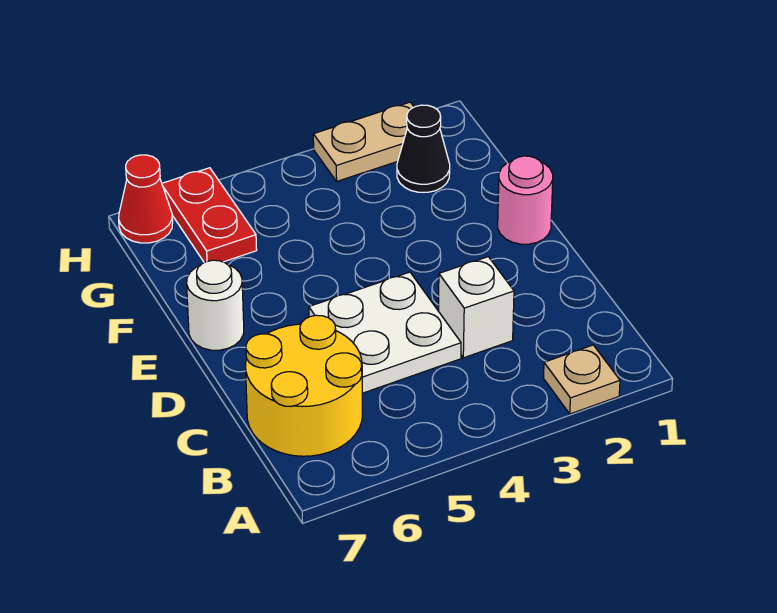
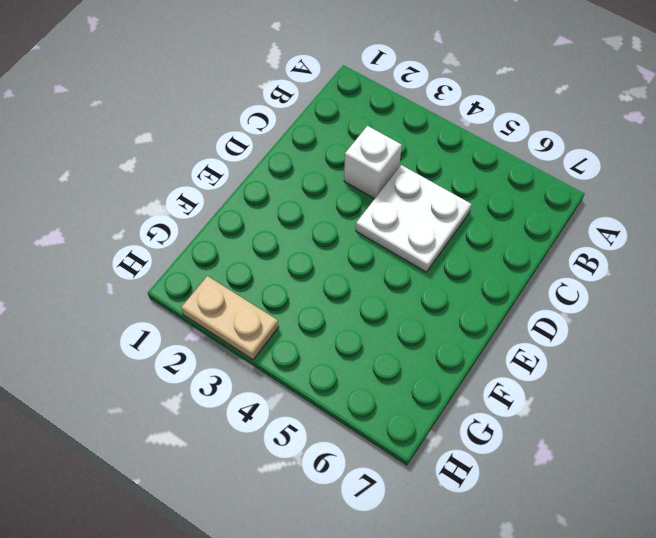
none -> tan plate A2 level 1
none -> yellow round brick B6:C7 level 1

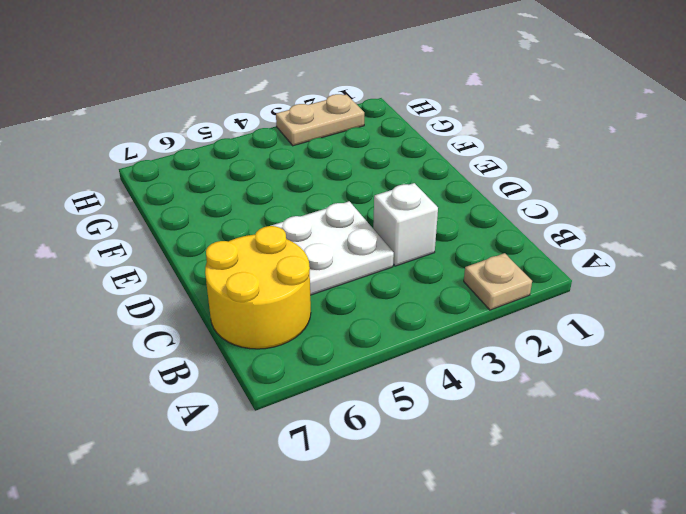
none -> pink round brick E1 level 1
none -> white round brick E7 level 1

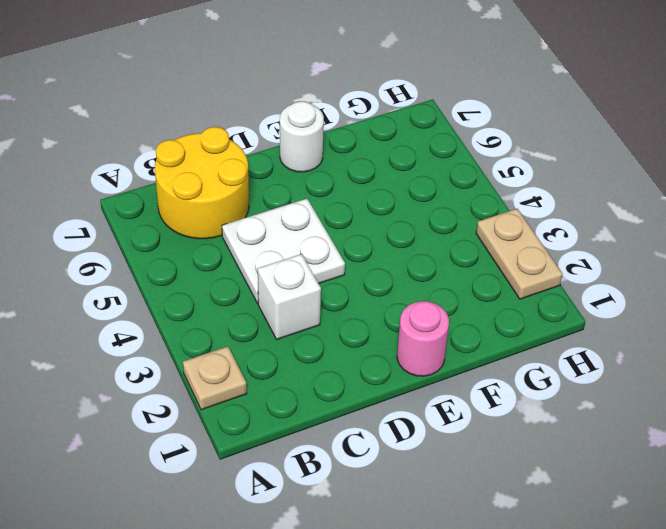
none -> black cone G2 level 1
none -> red plate G6:H6 level 1

